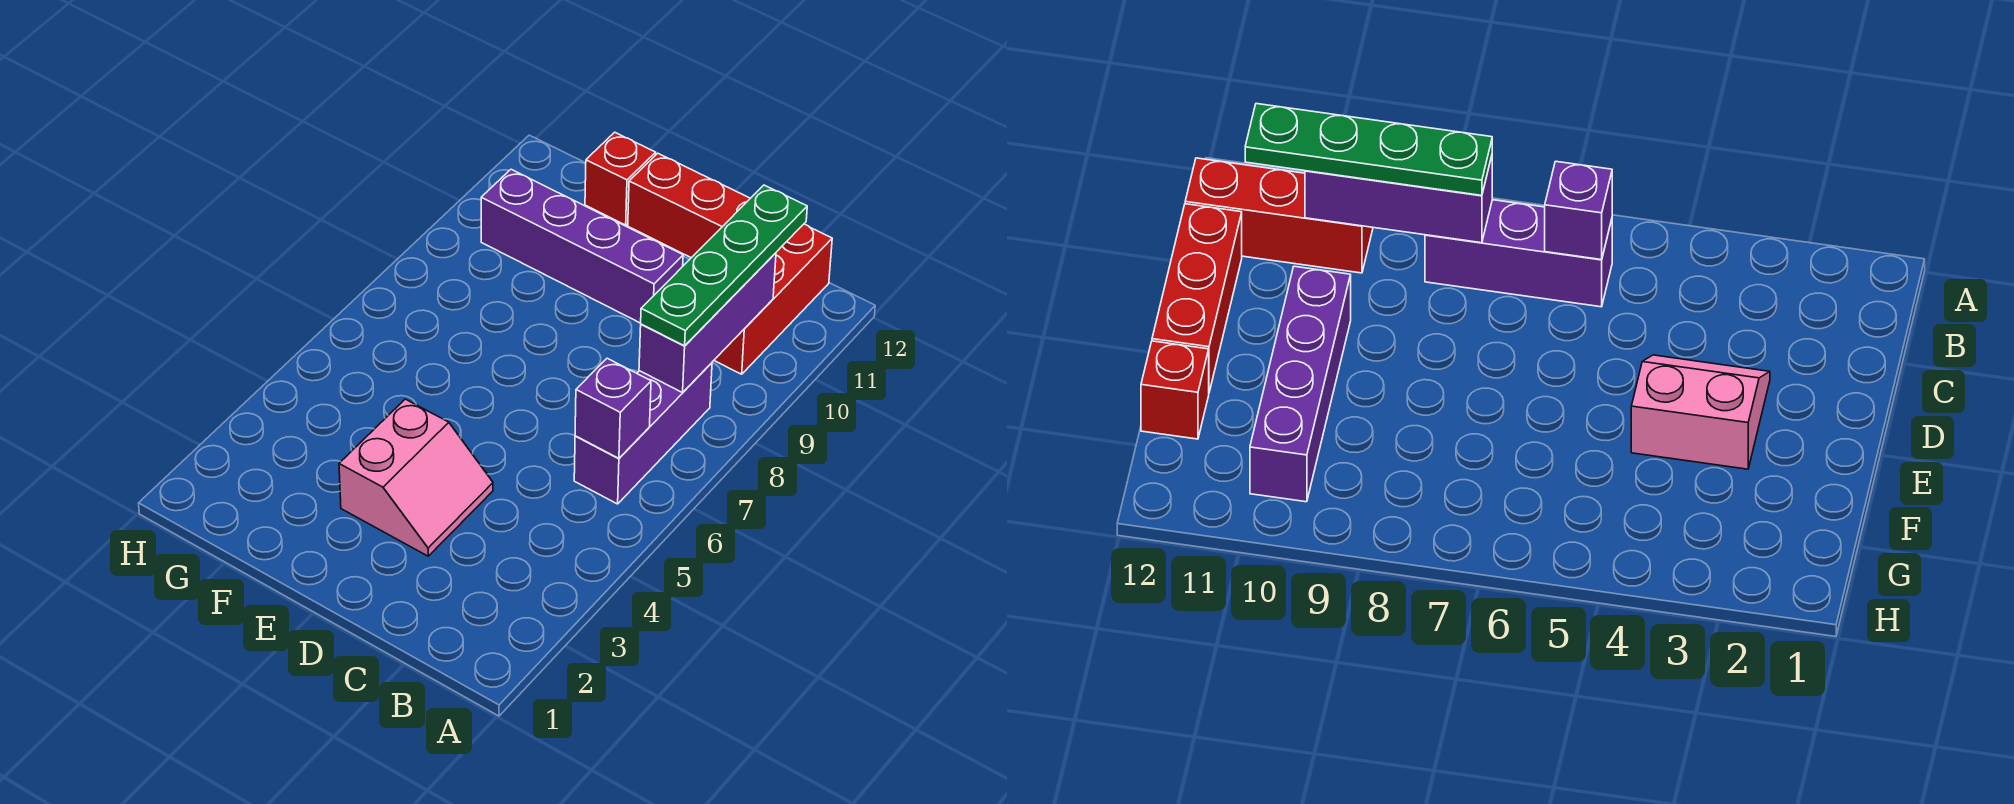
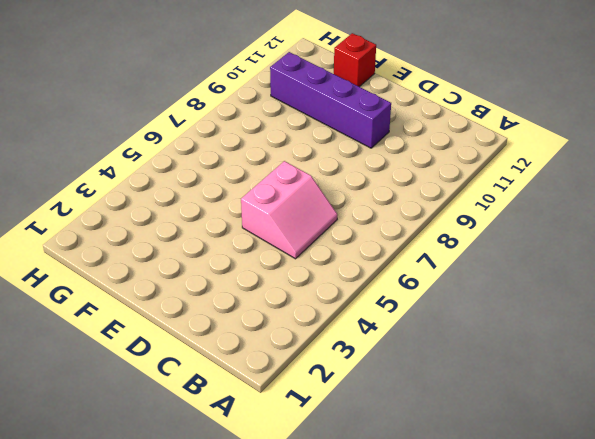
pink slope C5:D6 level 1 top D -> pink slope D3:E4 level 1 top E
none -> purple brick B6:B8 level 1
none -> red brick B10:B12 level 1

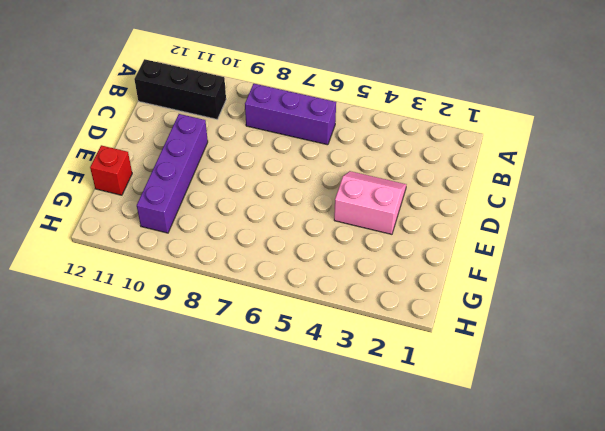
black brick B10:B12 level 1 -> red brick B10:B12 level 1
none -> red brick C12:E12 level 1
none -> purple brick B6 level 2

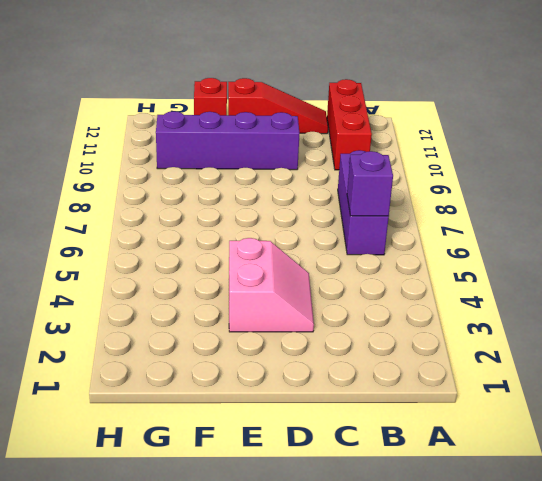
red slope C12:E12 level 1 top E -> red brick C12:E12 level 1
none -> purple brick B8:B10 level 2
none -> green plate B8:B11 level 3

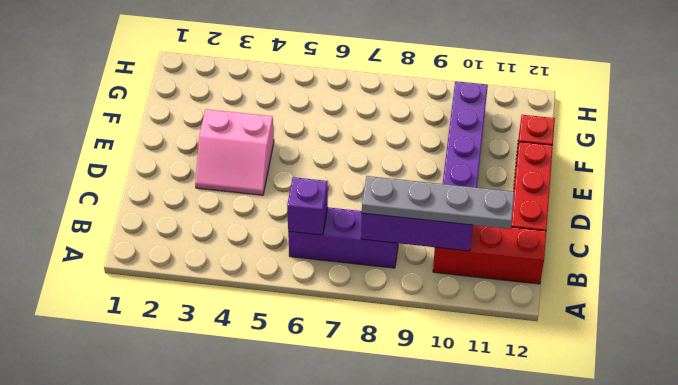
grey plate B8:B11 level 3 -> green plate B8:B11 level 3

